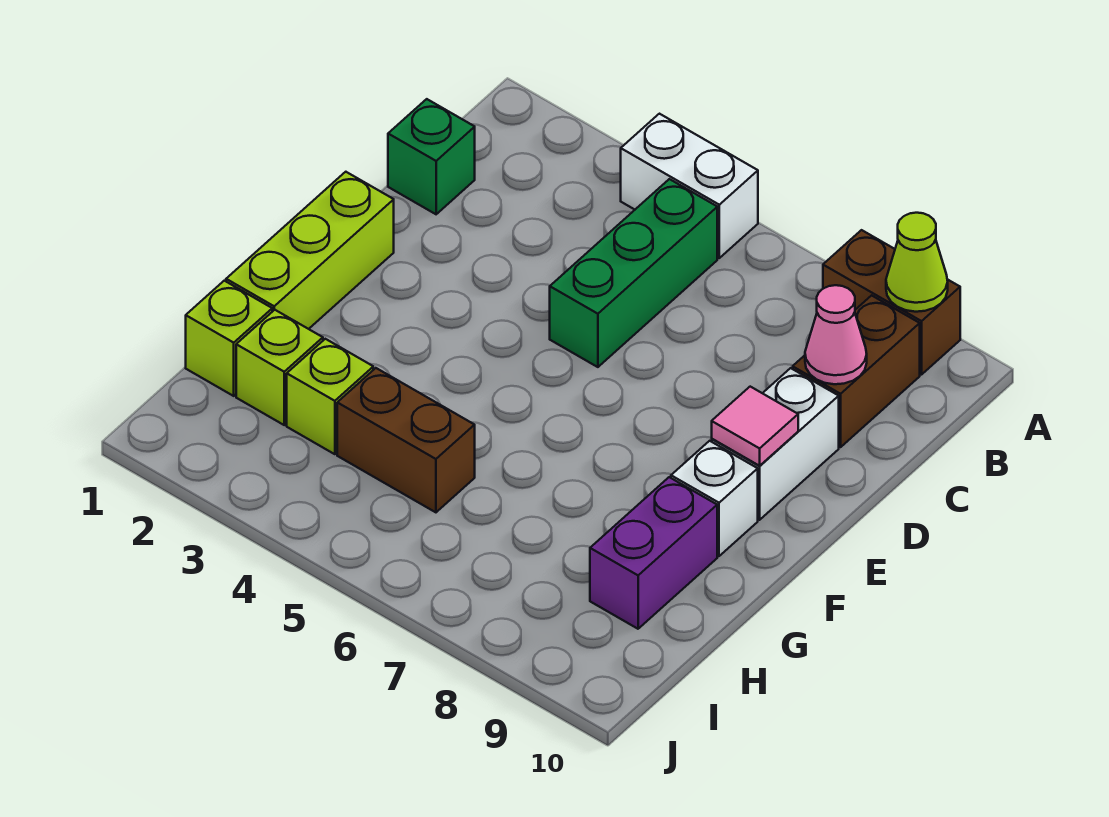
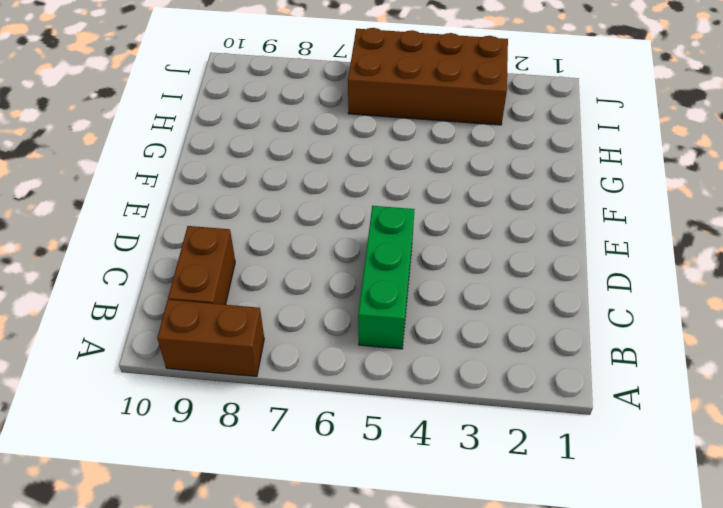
brown brick I3:J6 level 1 -> none
none -> white brick A4:A5 level 1
none -> green brick C1 level 1
none -> white brick D9:E9 level 1

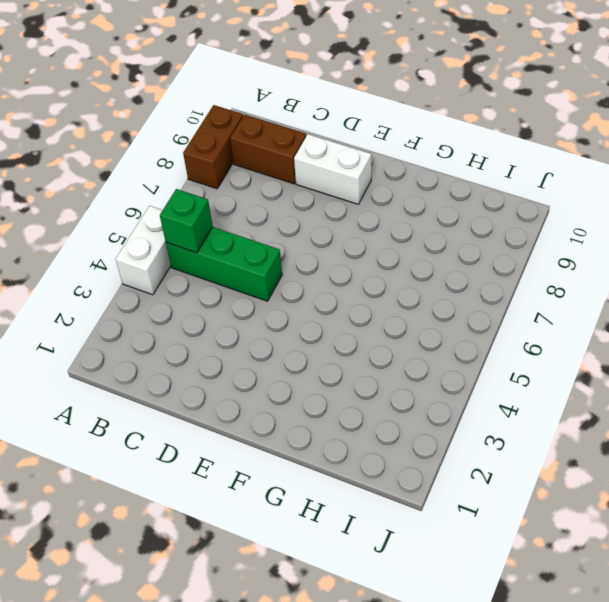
green brick B5 level 2 -> green brick C1 level 1
none -> lime brick E1:G1 level 1
none -> white brick F9 level 1
none -> purple brick G9:H9 level 1

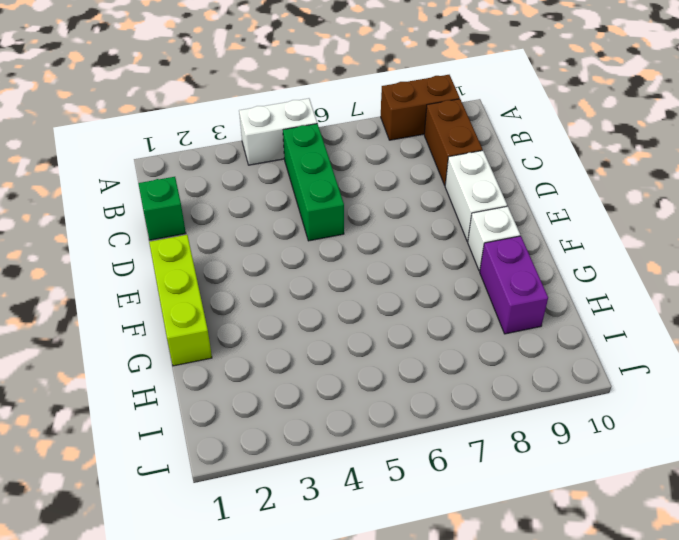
none -> lime brick H1 level 1
none -> lime brick H2 level 1
none -> lime brick H3 level 1

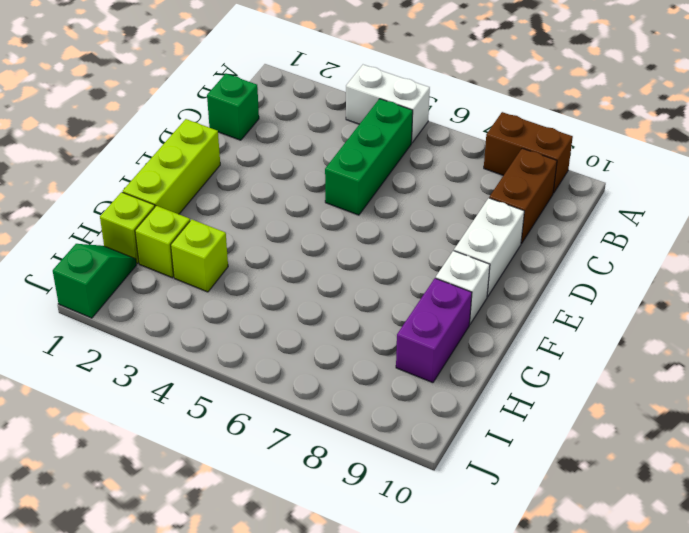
green slope I1:J1 level 1 top J -> none
none -> brown brick H4:H5 level 1
none -> lime cone A9 level 2
none -> pink cone C9 level 2

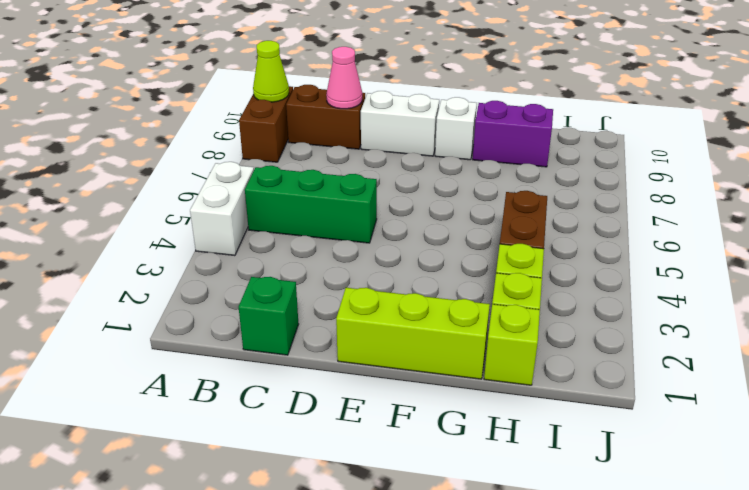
none -> pink tile E9 level 2

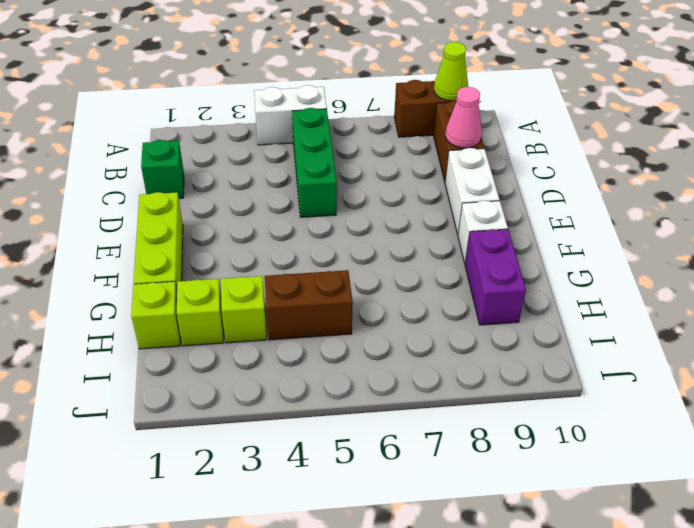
none -> pink tile E9 level 2

